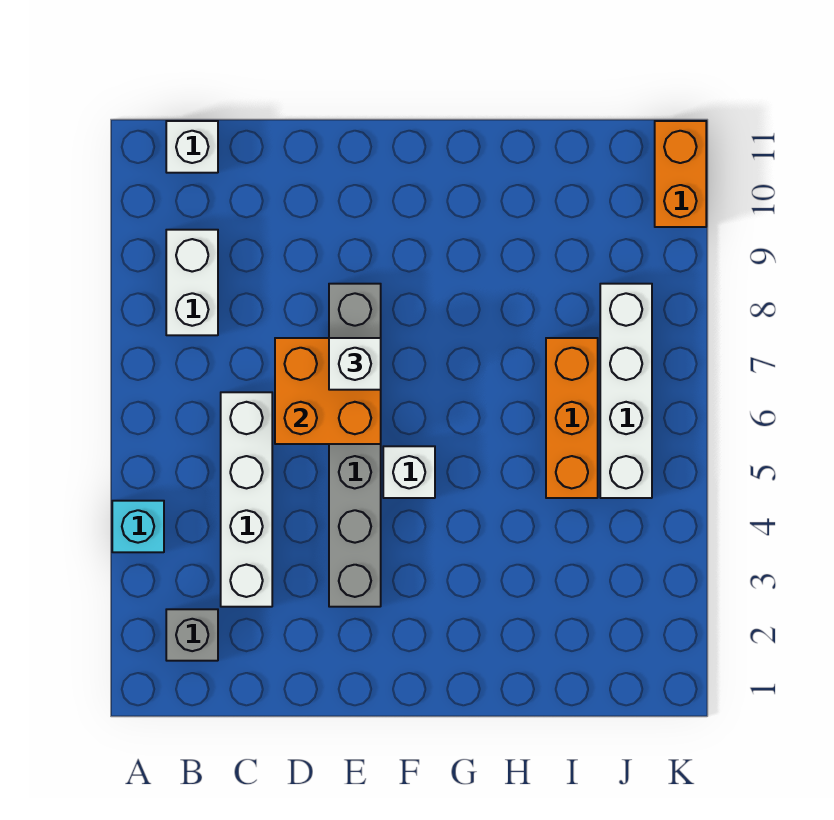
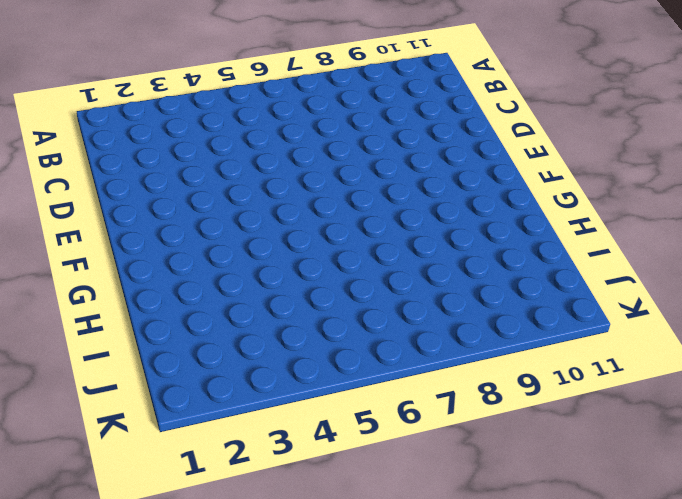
none -> cyan brick A4 level 1
none -> grey brick B2 level 1
none -> white brick B8:B9 level 1

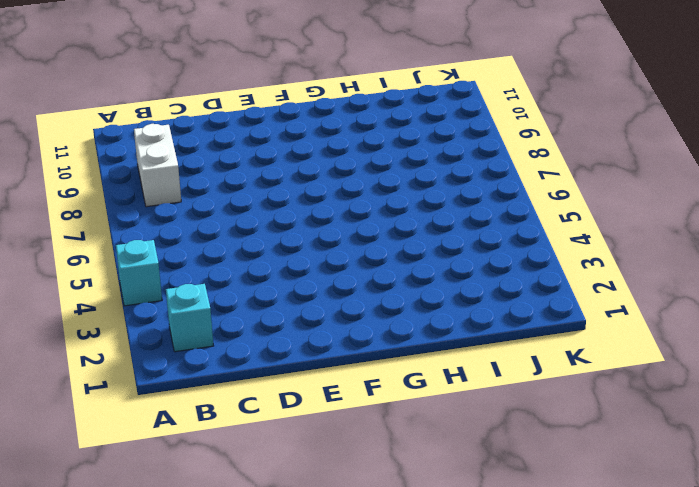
cyan brick B2 level 1 -> grey brick B2 level 1
none -> white brick B11 level 1
none -> white brick C3:C6 level 1
none -> grey brick E3:E8 level 1

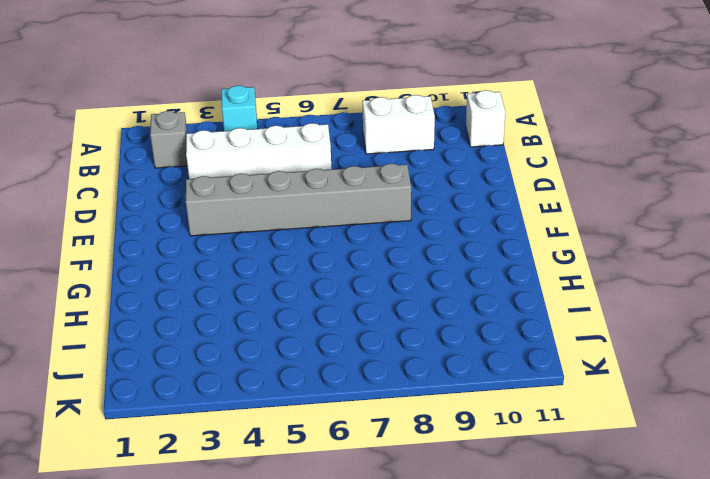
none -> white brick F5 level 1
none -> orange brick I5:I7 level 1
none -> white brick J5:J8 level 1

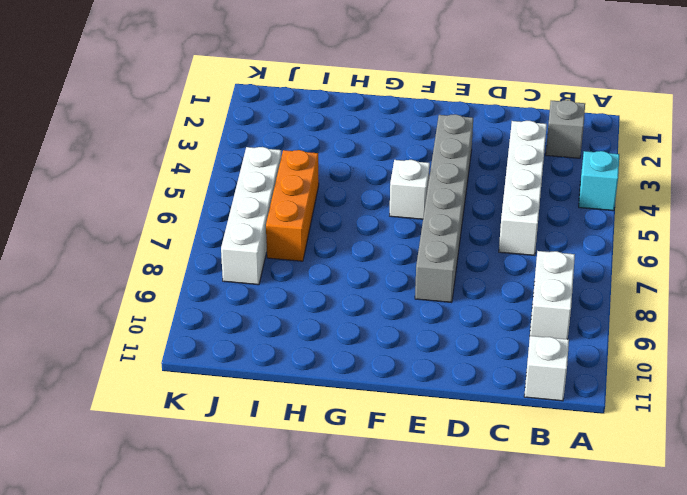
none -> orange brick K10:K11 level 1
none -> orange brick D6:E7 level 2
none -> white brick E7 level 3

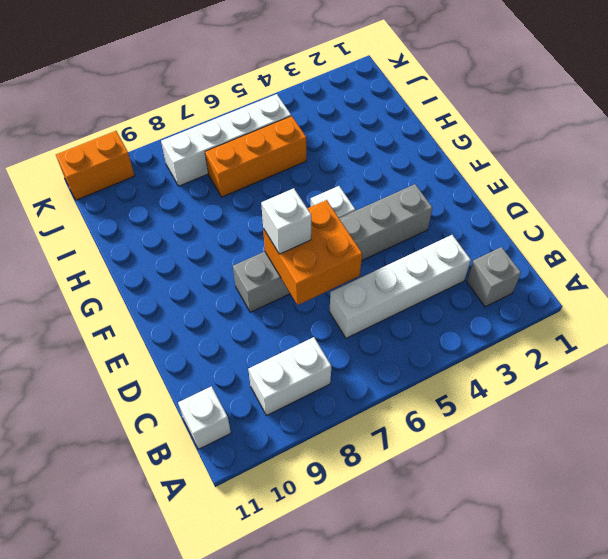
none -> cyan brick A4 level 1

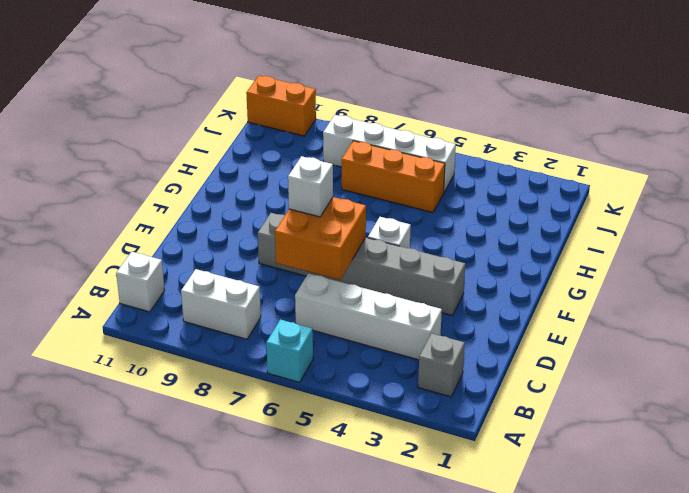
cyan brick A6 level 1 -> cyan brick A4 level 1

